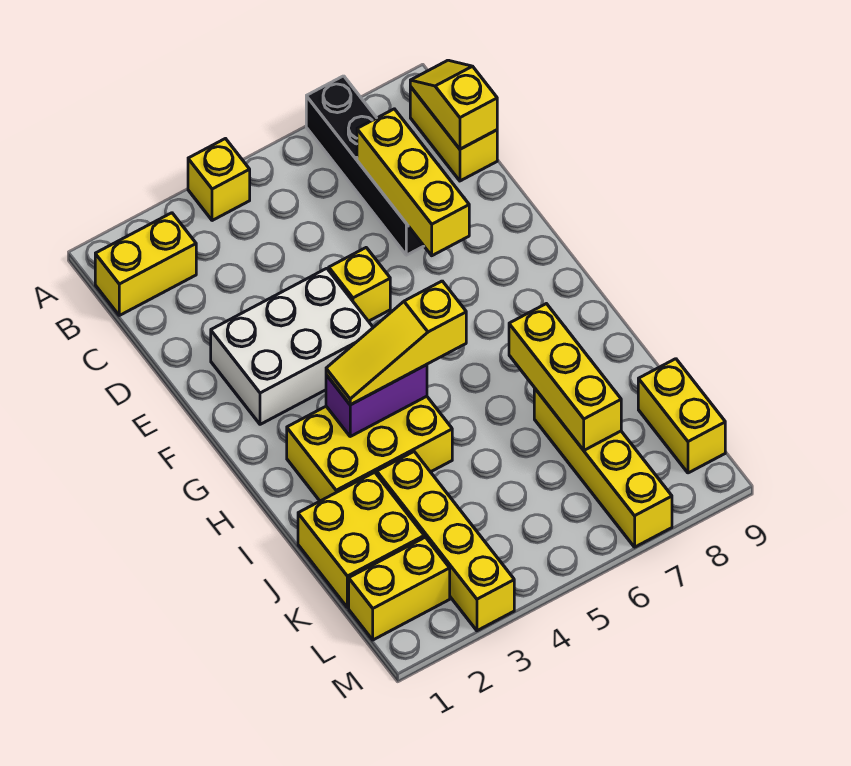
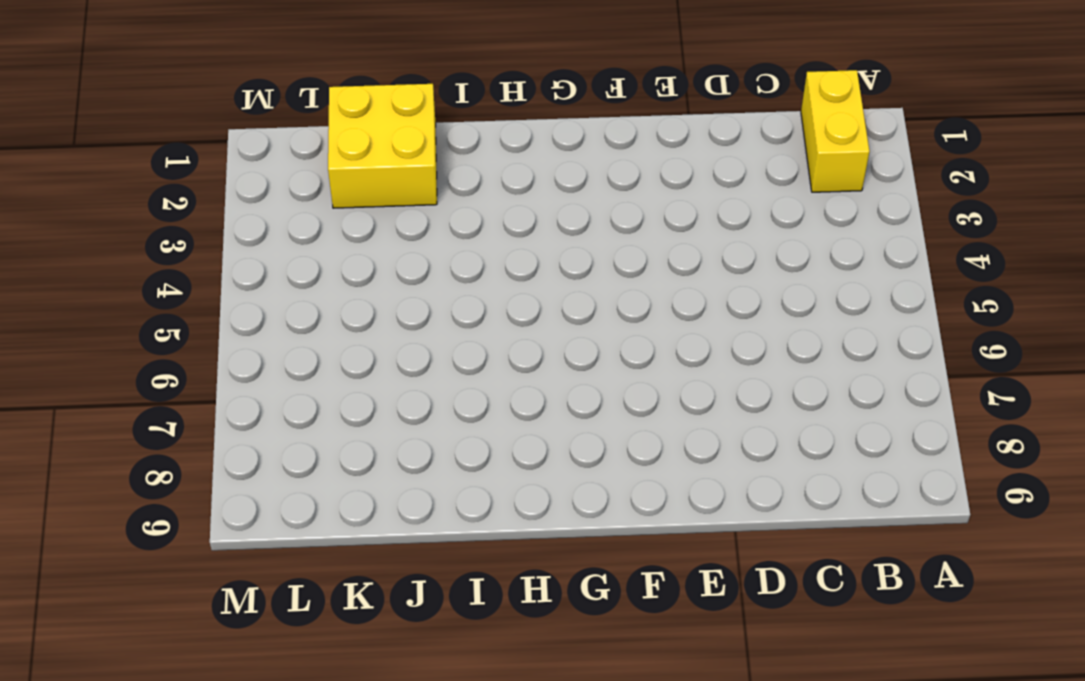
none -> yellow brick A4 level 1
none -> black brick A7:D7 level 1
none -> yellow brick B9:C9 level 1

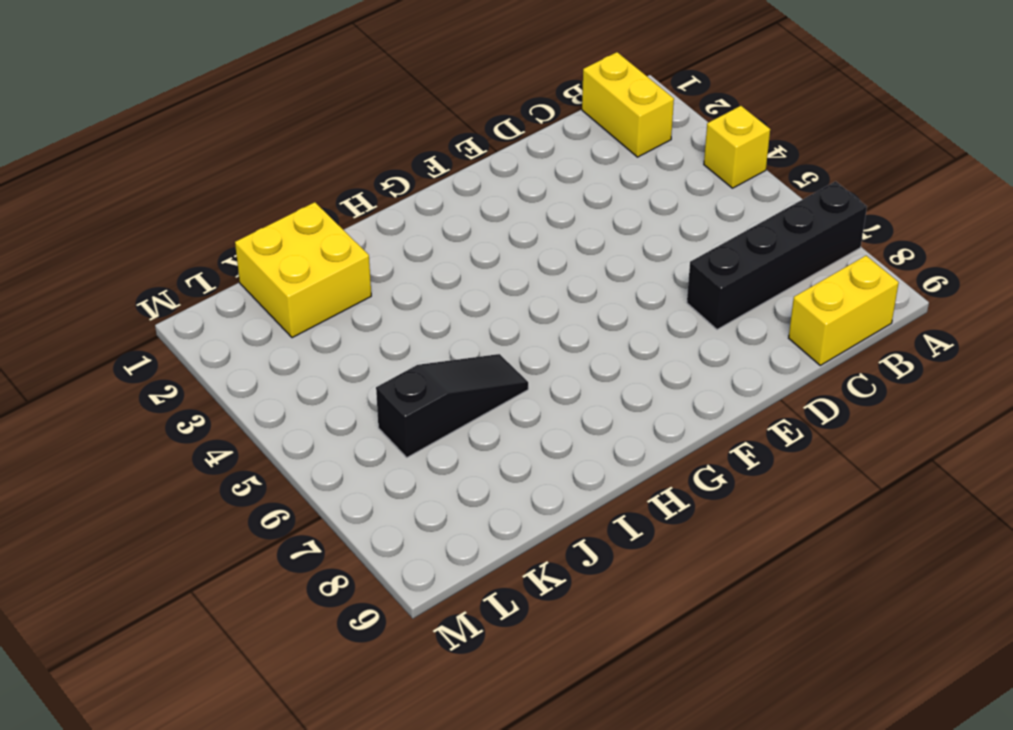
black slope I6:K6 level 1 top K -> none
none -> white brick E2:F4 level 1
none -> yellow brick E5 level 1
none -> yellow brick H2:I4 level 1

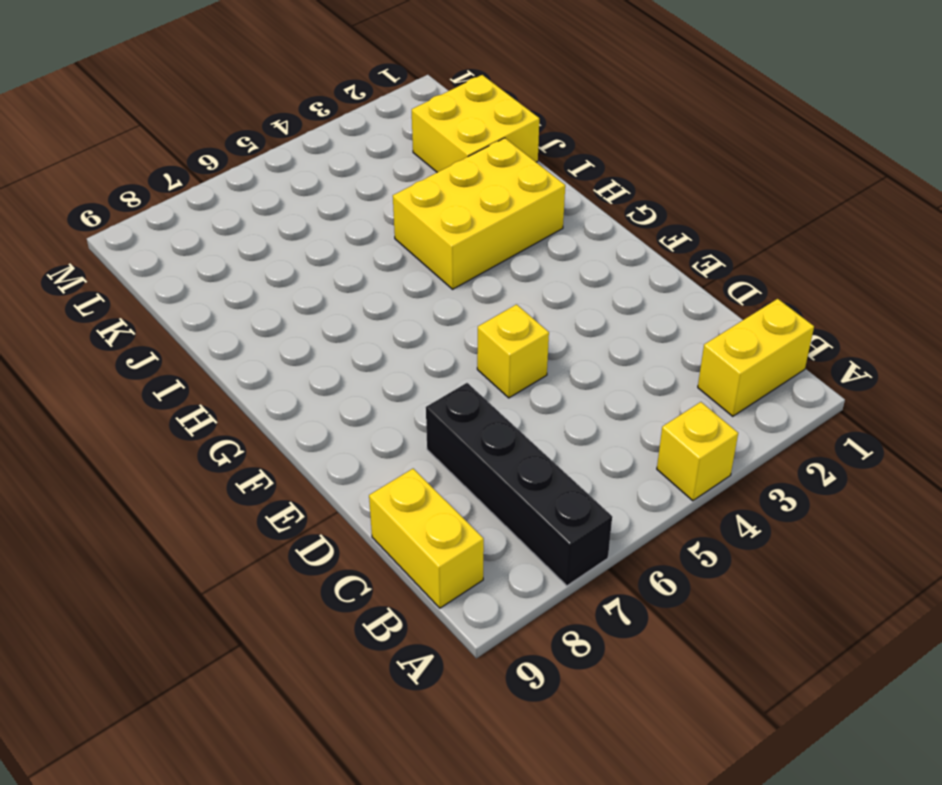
none -> white brick E2:F4 level 1
none -> yellow brick J3:M3 level 1
none -> yellow brick J7:M7 level 1

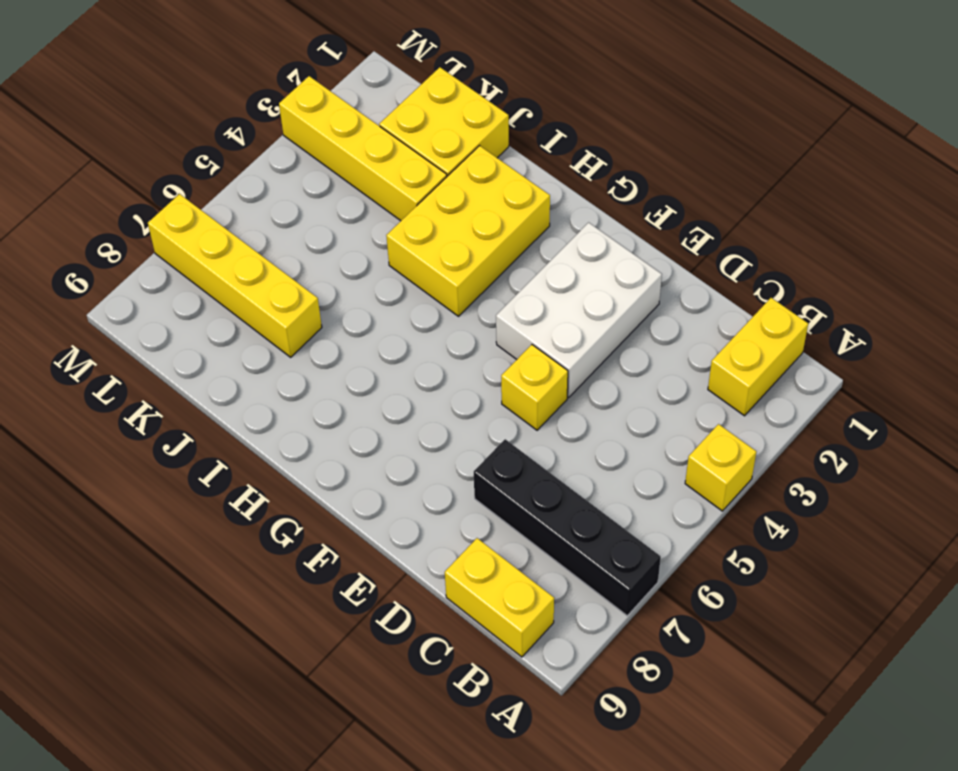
none -> yellow brick K9:L9 level 1
none -> yellow brick L1:L2 level 1
none -> yellow slope B9:C9 level 2 top C

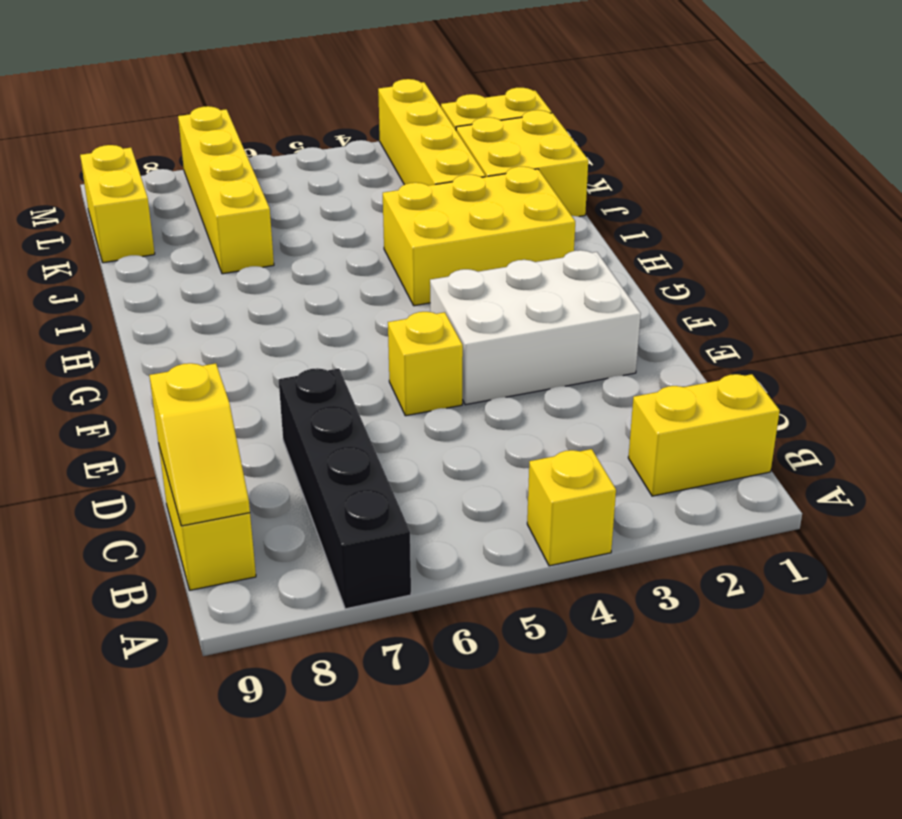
none -> yellow brick C7:E7 level 2
none -> purple brick H3:H4 level 2
none -> yellow brick I7:K7 level 2

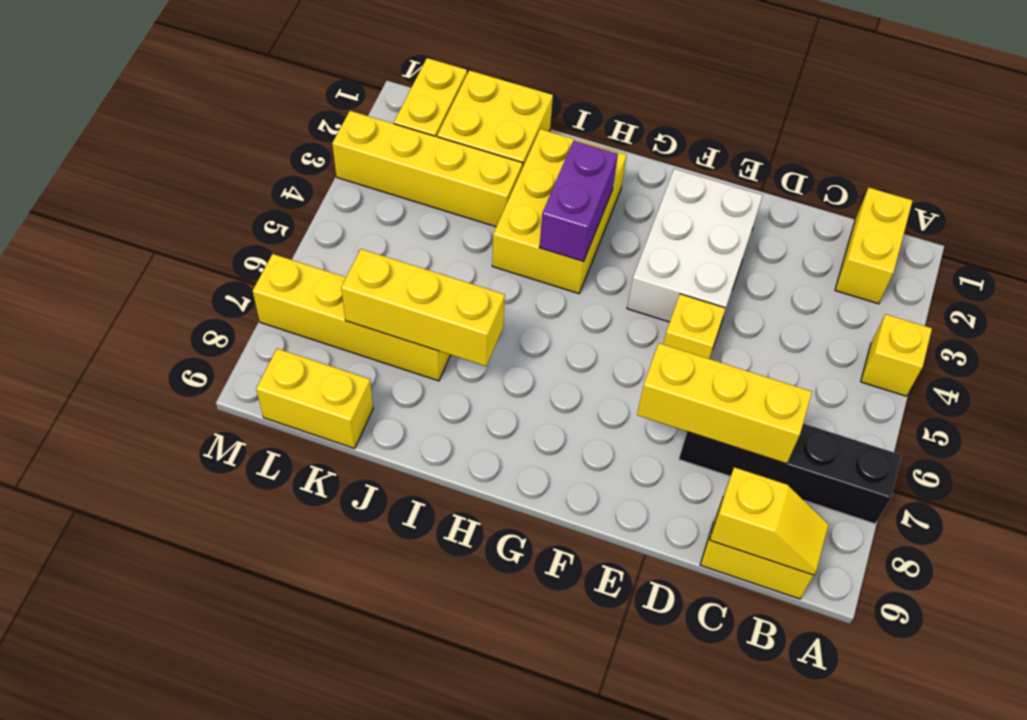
none -> yellow slope H3:H5 level 3 top 5

